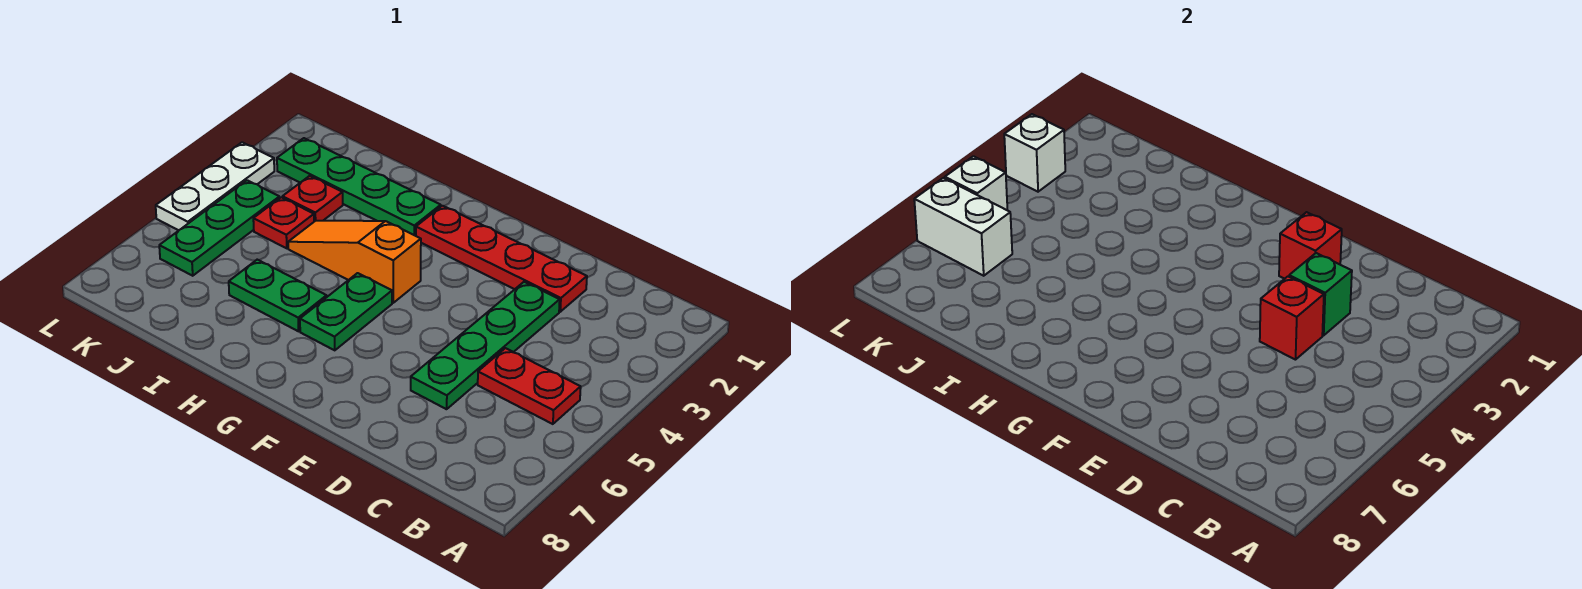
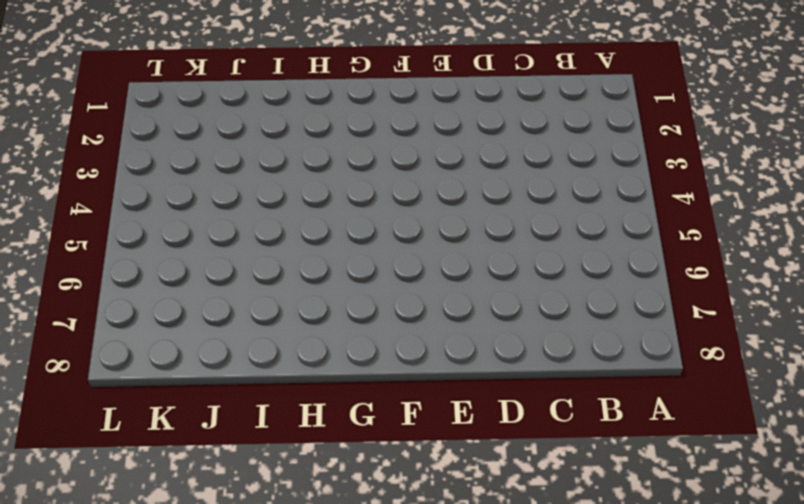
none -> red plate B5:C5 level 1
none -> red plate D2:G2 level 1
none -> green plate D3:D6 level 1

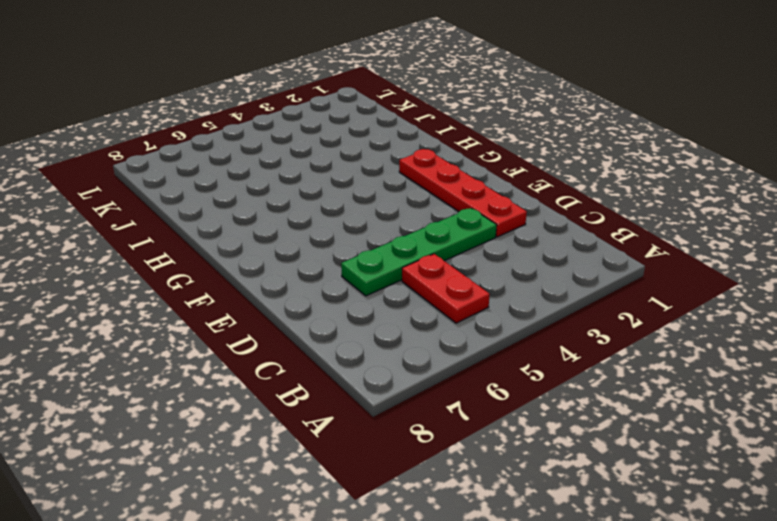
none -> orange slope G4:I4 level 1 top G
none -> green plate G5:G6 level 1
none -> green plate H2:K2 level 1

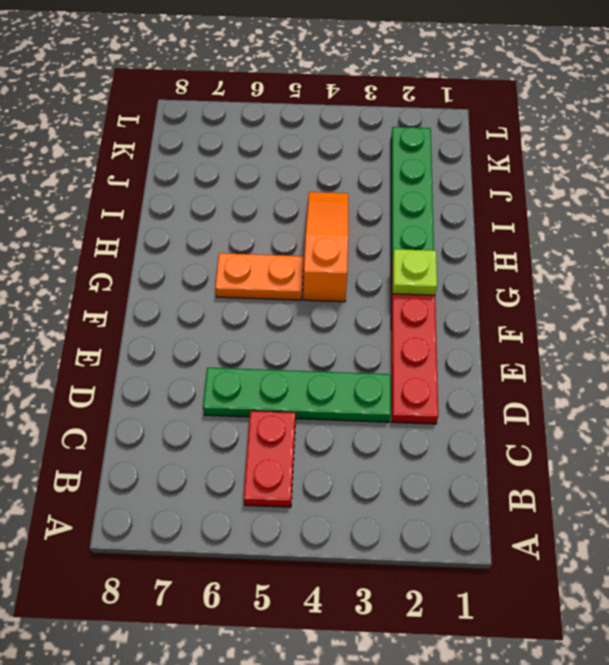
lime plate G2 level 2 -> none
orange plate G5:G6 level 1 -> green plate G5:G6 level 1
none -> green plate H6:I6 level 1
none -> red plate J3 level 1
none -> red plate J4 level 1

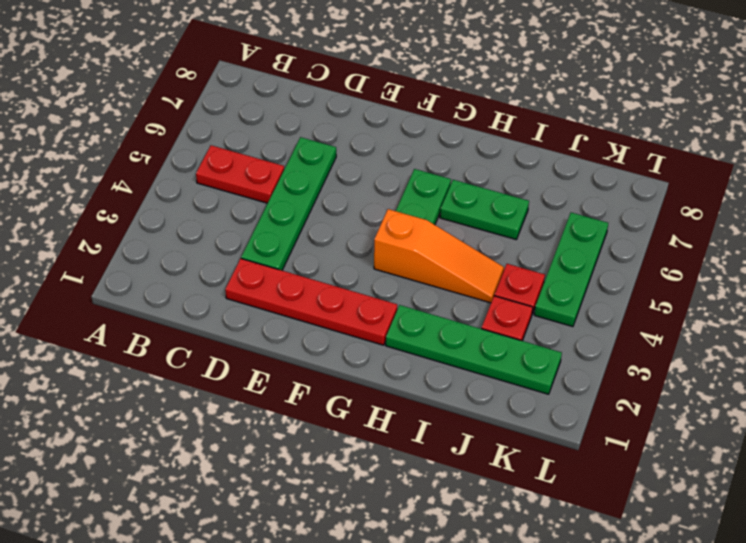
none -> white plate L3:L5 level 1
none -> green brick D3 level 2
none -> red brick D4 level 2

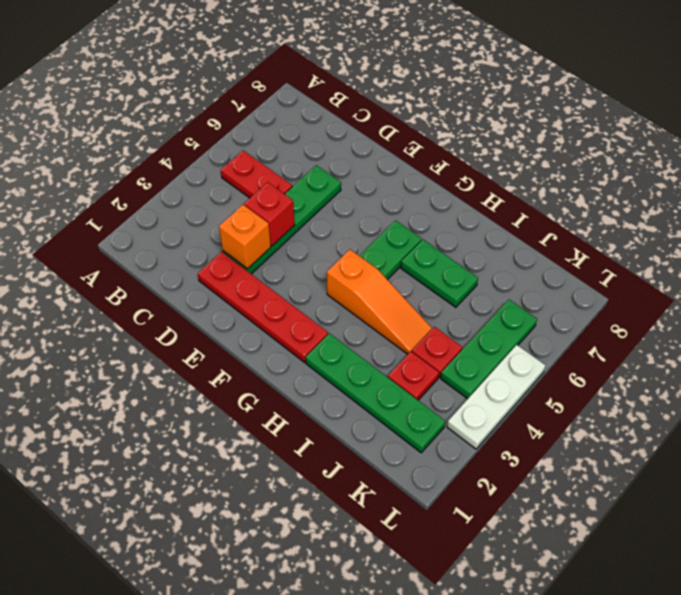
orange brick D3 level 2 -> green brick D3 level 2
none -> red brick E2 level 2
none -> white brick K6:L6 level 2
none -> white brick L3 level 2

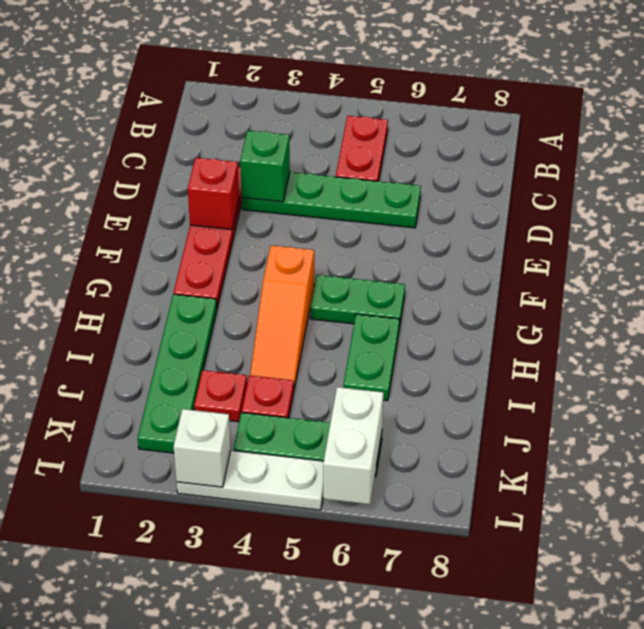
none -> red brick D4 level 2
none -> white brick L5 level 2

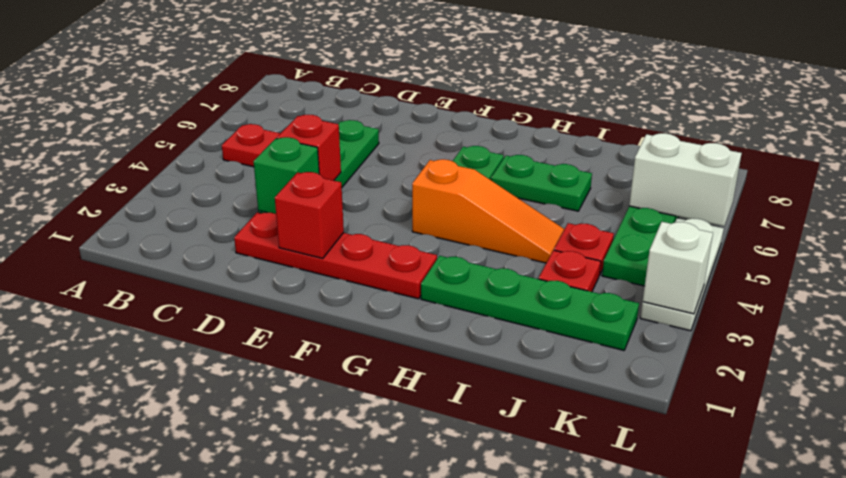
none -> white brick L5 level 2

